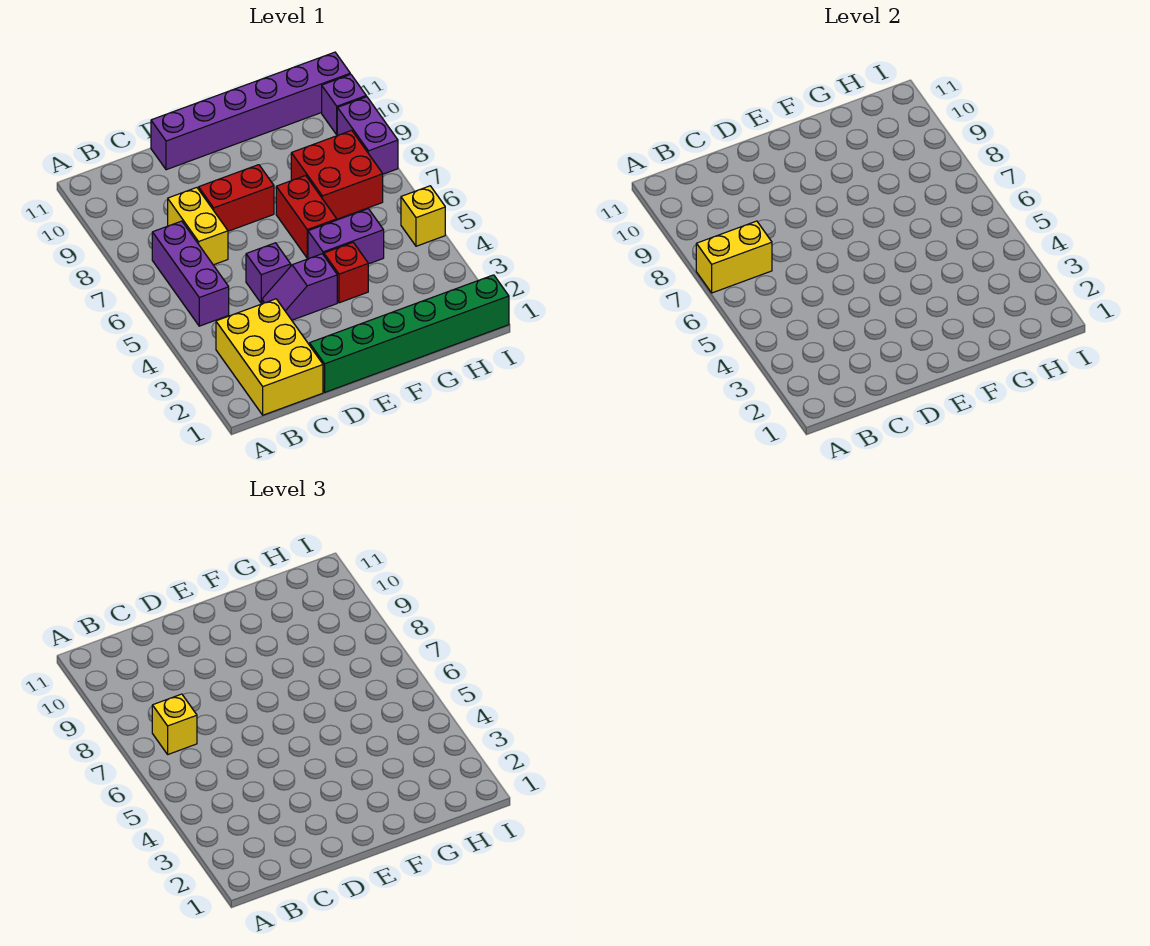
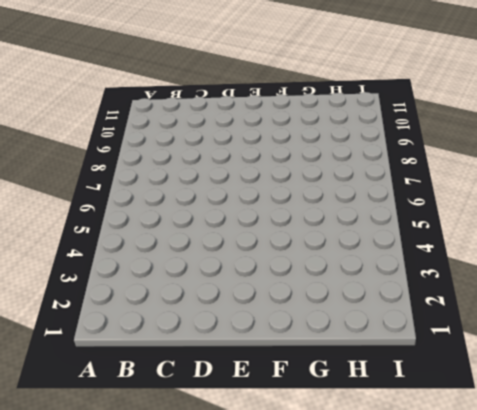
none -> yellow brick B1:C3 level 1
none -> purple brick B5:B7 level 1
none -> yellow brick C7:C8 level 1

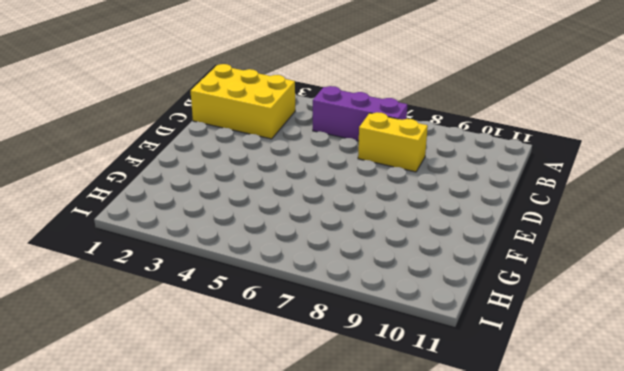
none -> green brick D1:I1 level 1
none -> purple slope D4:E4 level 1 top E
none -> purple brick D5 level 1

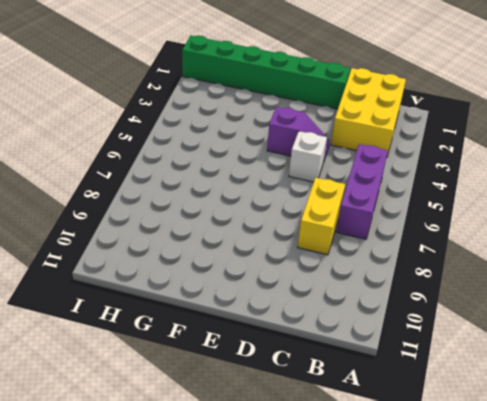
white brick D5 level 1 -> purple brick D5 level 1
none -> red brick D8:E8 level 1
none -> purple brick D11:I11 level 1
none -> red brick F4 level 1

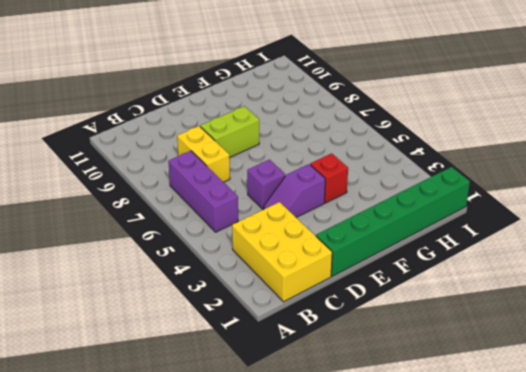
lime brick D8:E8 level 1 -> red brick D8:E8 level 1
none -> purple brick D11:I11 level 1
none -> purple brick F5:G5 level 1
none -> red brick F6:F7 level 1

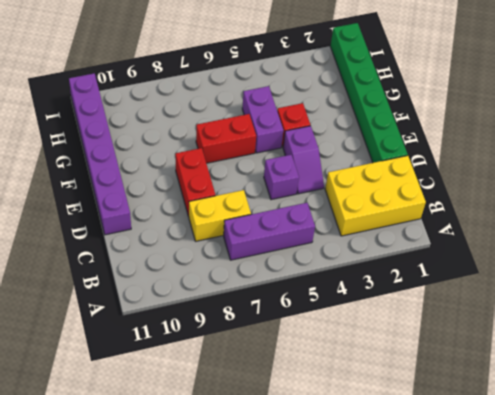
none -> red brick G7:H8 level 1
none -> yellow brick I5 level 1
none -> purple brick I8:I9 level 1

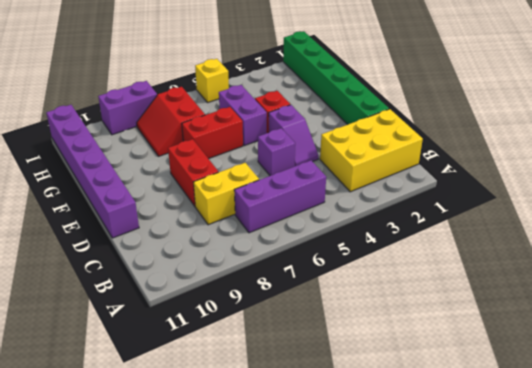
red slope G7:H8 level 1 top 7 -> red brick G7:H8 level 1
none -> purple brick I10 level 1
none -> yellow brick A7:B7 level 2
none -> yellow brick B7 level 3

